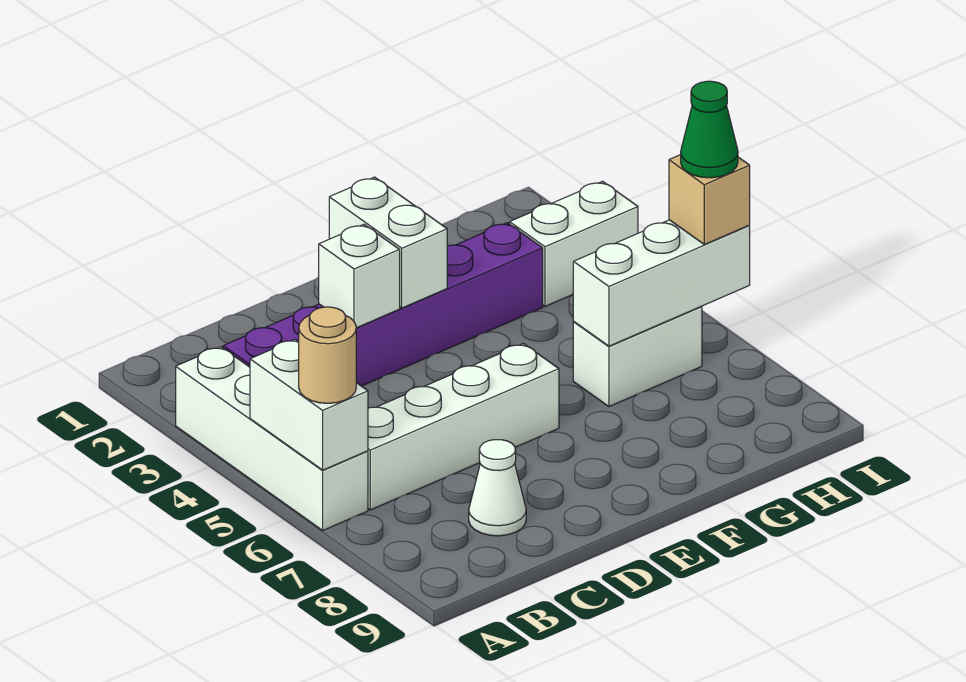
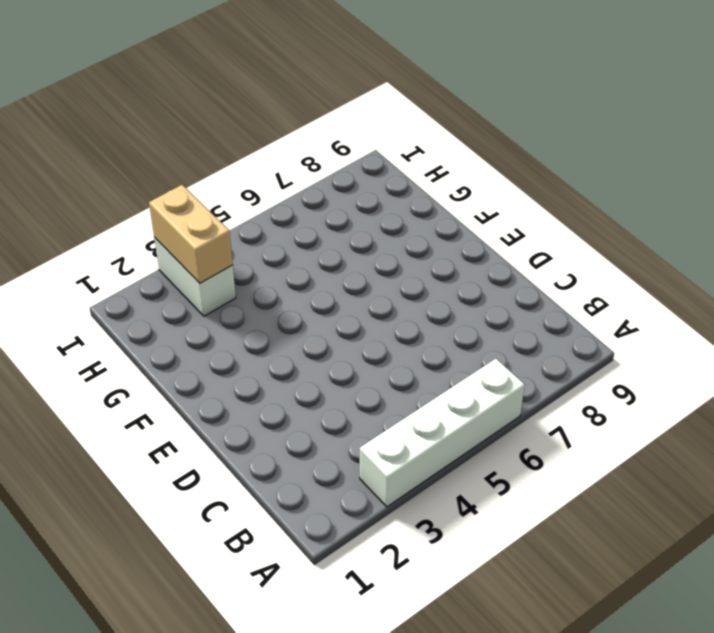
tan brick H3:I3 level 2 -> none
none -> purple brick B3:G3 level 1
none -> white brick B6:E6 level 1
none -> white cone C8 level 1

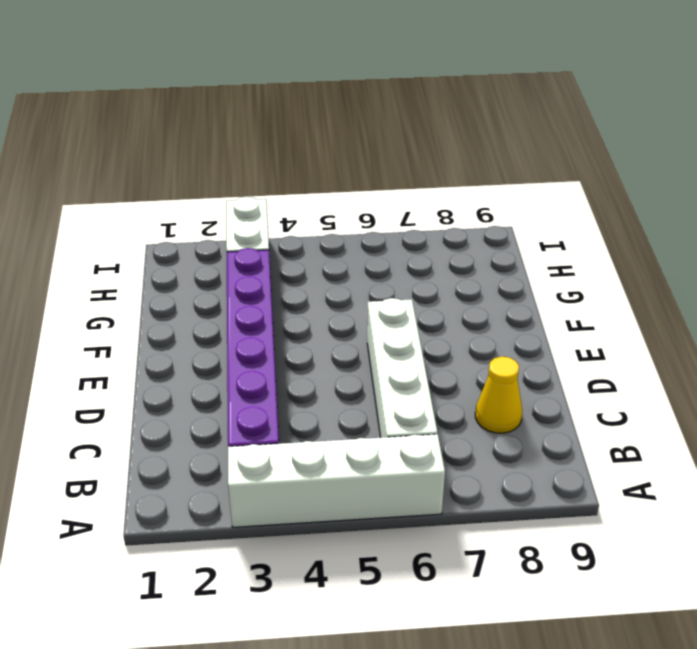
yellow cone C8 level 1 -> white cone C8 level 1
none -> white brick G6:H6 level 1
none -> white brick A5:A6 level 2
none -> white brick D3 level 2

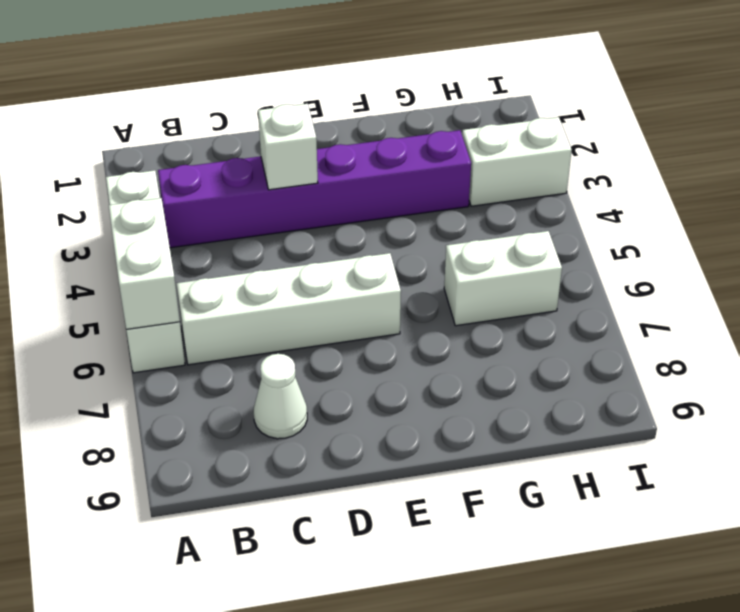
none -> white brick E2:E3 level 2
none -> white brick G6:I6 level 2
none -> tan round brick A6 level 3

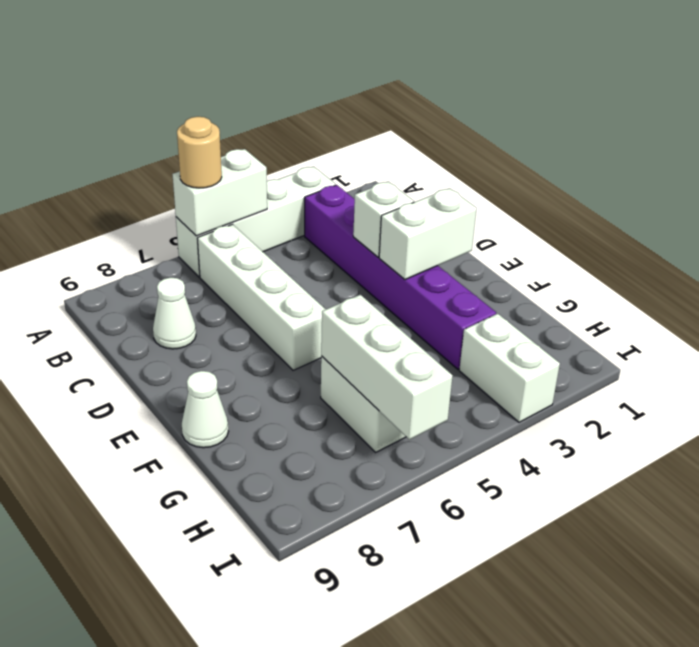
white cone F9 level 1 -> none
none -> tan brick I6 level 3
none -> green cone I6 level 4

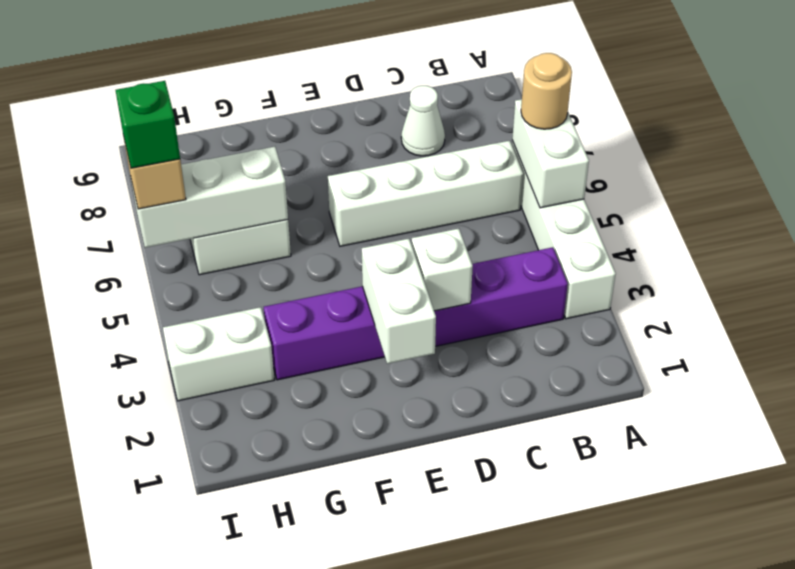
green brick I6 level 4 -> green cone I6 level 4

